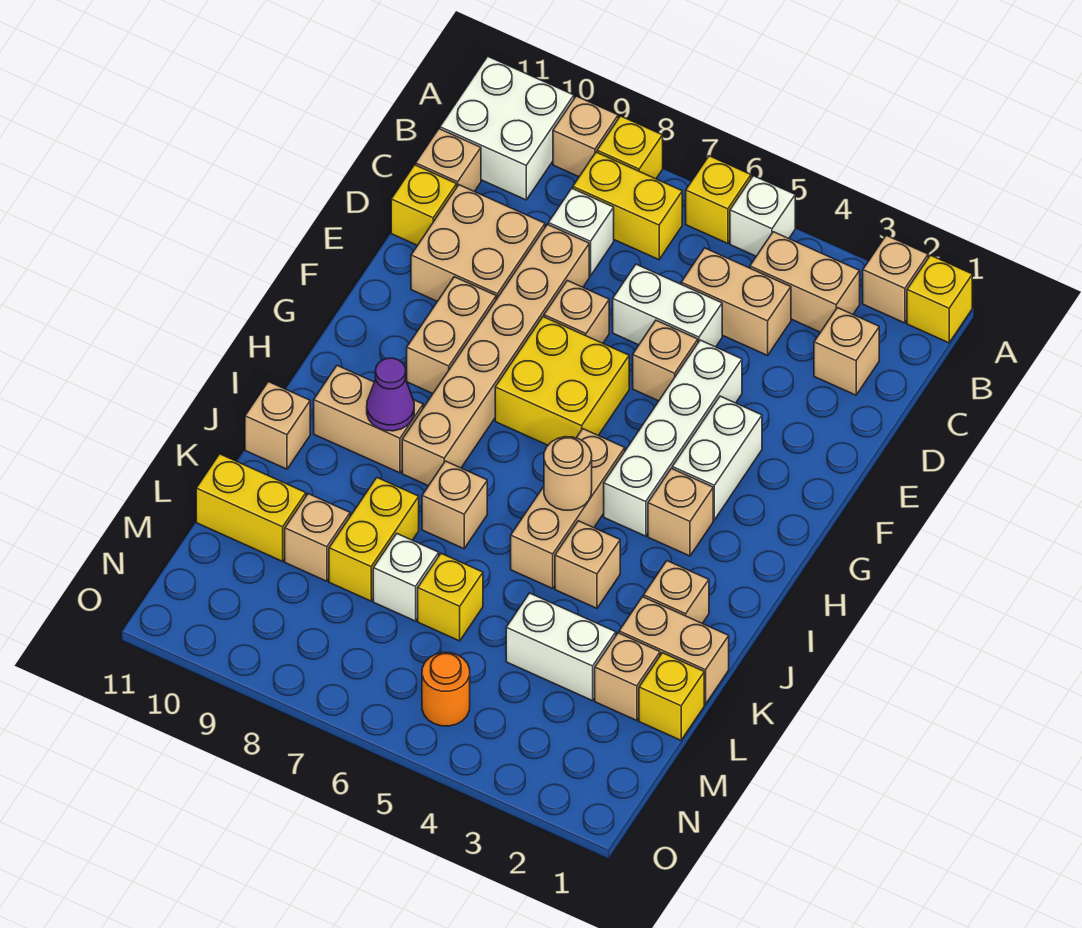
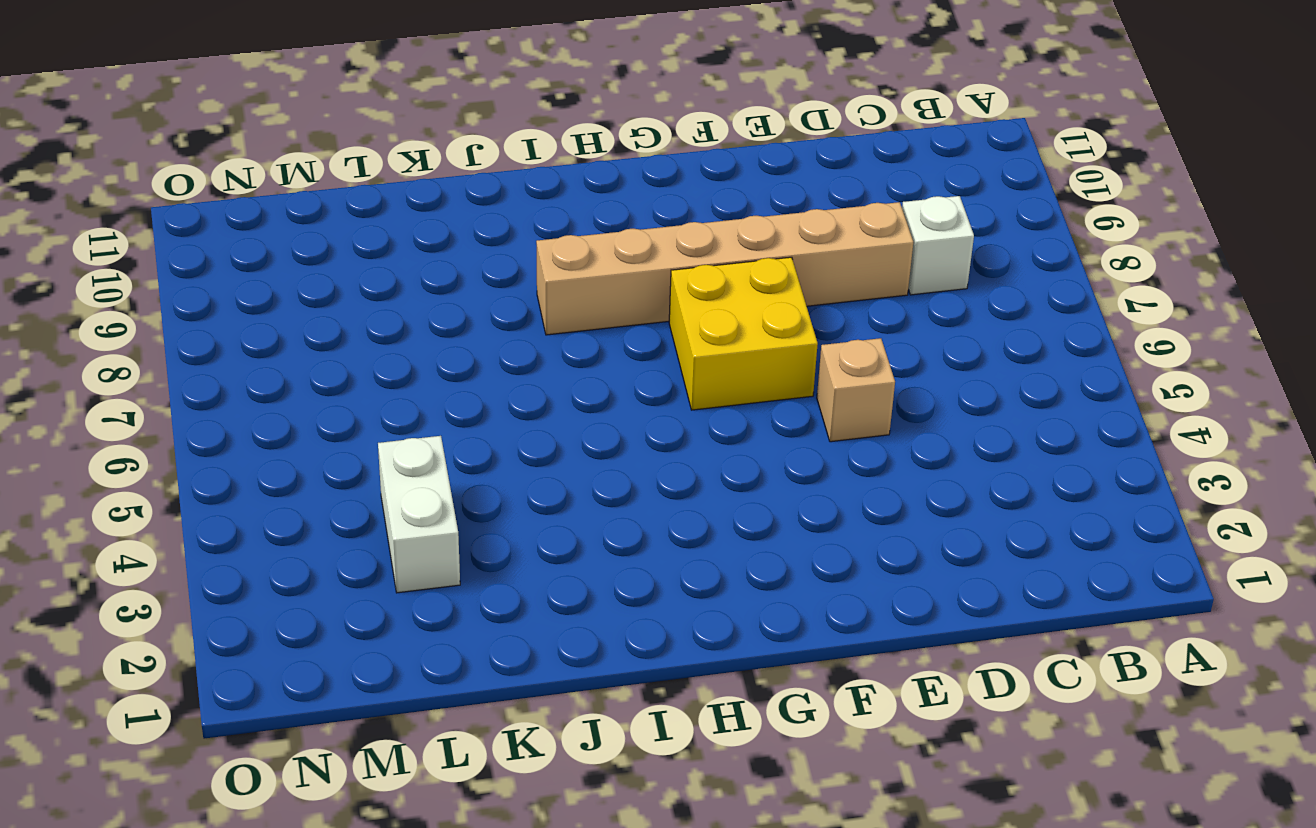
none -> yellow brick A1 level 1
none -> tan brick A2 level 1
none -> white brick A5 level 1
none -> yellow brick A6 level 1

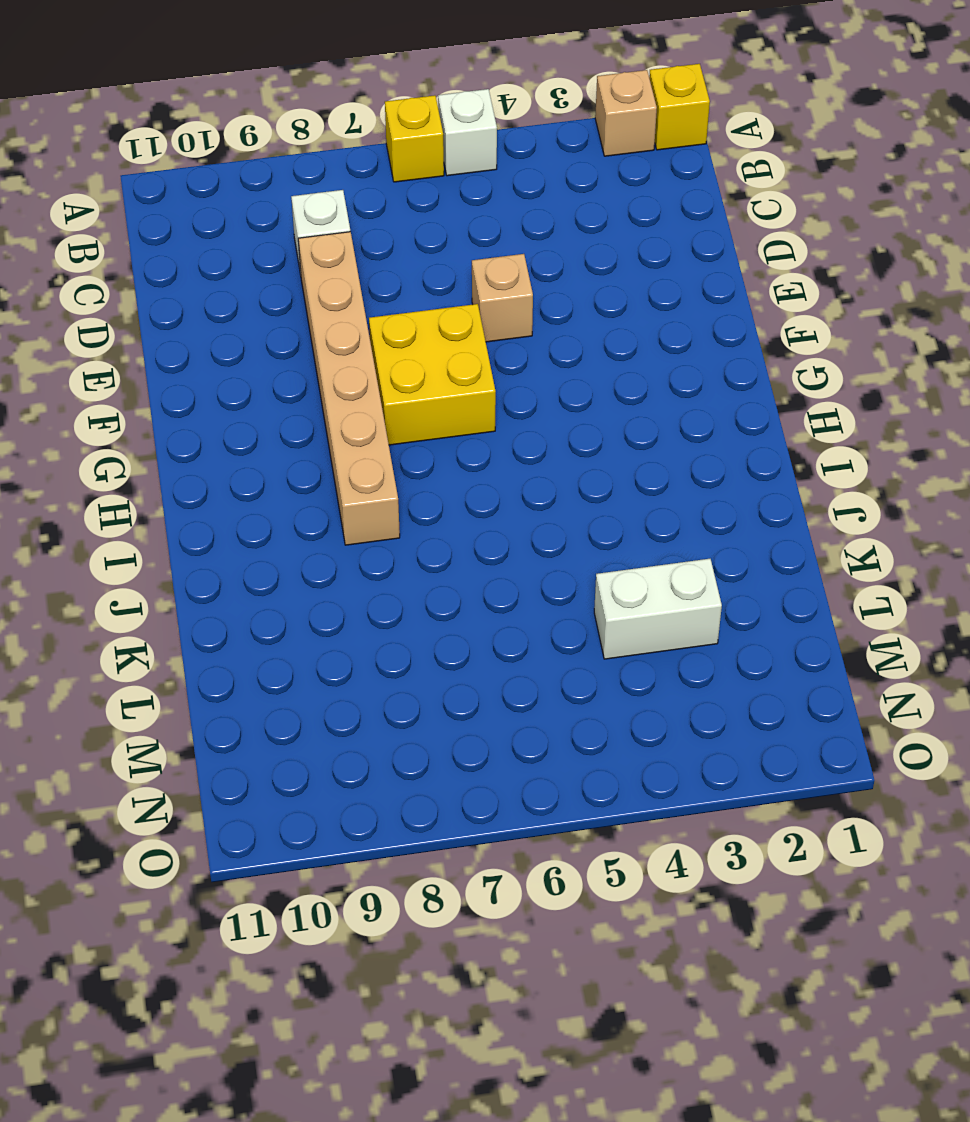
none -> yellow brick A8 level 1
none -> tan brick A9 level 1
none -> white brick A10:B11 level 1
none -> tan brick B3:B4 level 1

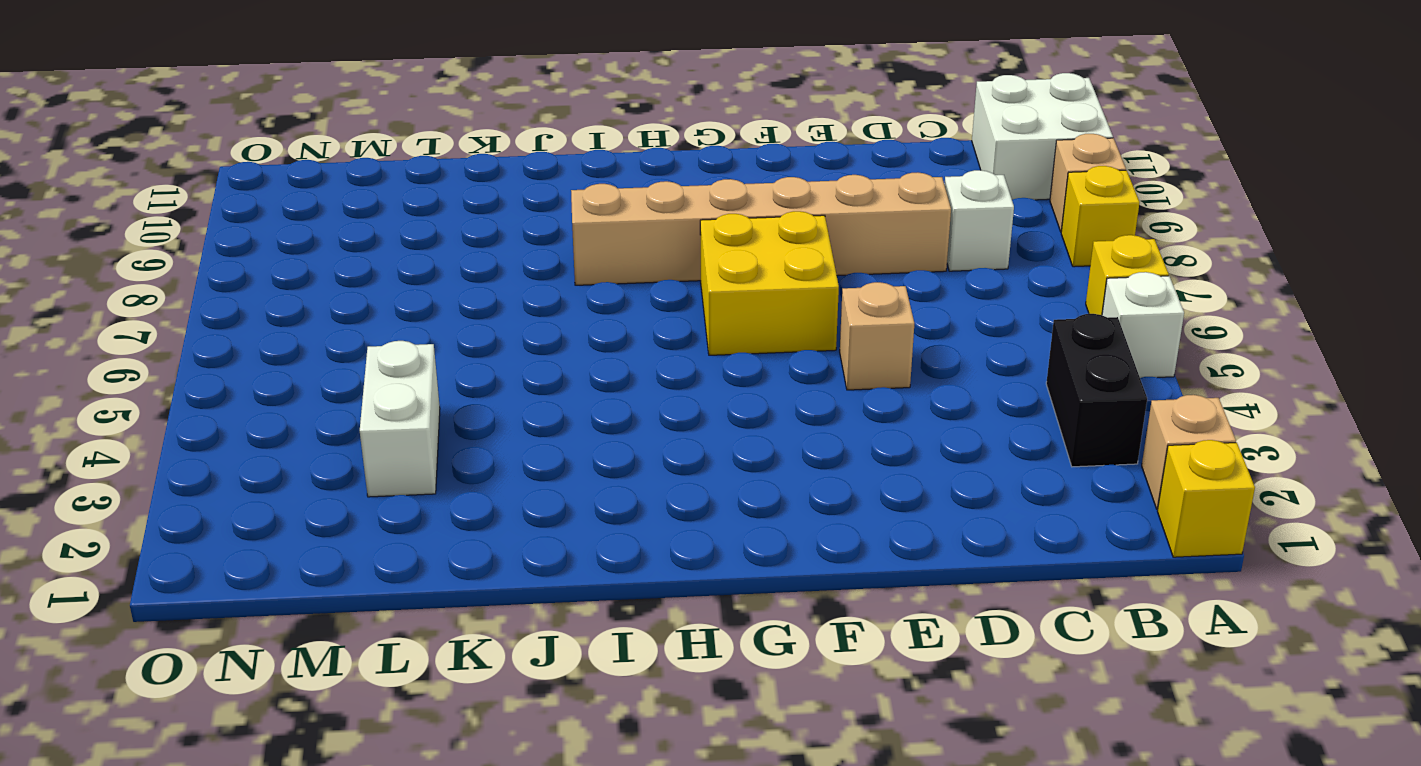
black brick B3:B4 level 1 -> tan brick B3:B4 level 1
none -> yellow brick B7:B8 level 1
none -> tan brick C2 level 1
none -> tan brick C4:C5 level 1
none -> tan brick C11 level 1

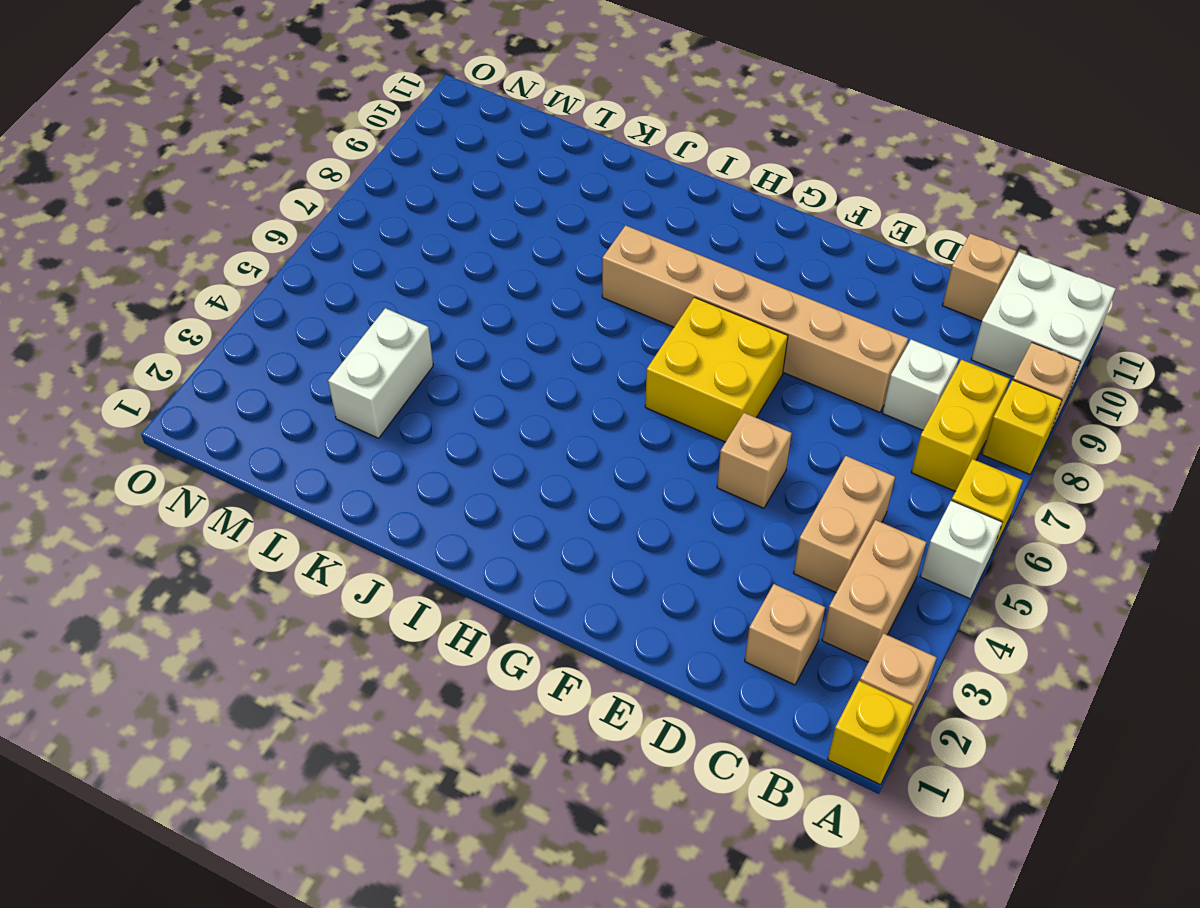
none -> white brick D5:D6 level 1
none -> tan brick D9:E10 level 1
none -> yellow brick D11 level 1
none -> white brick E4:H4 level 1

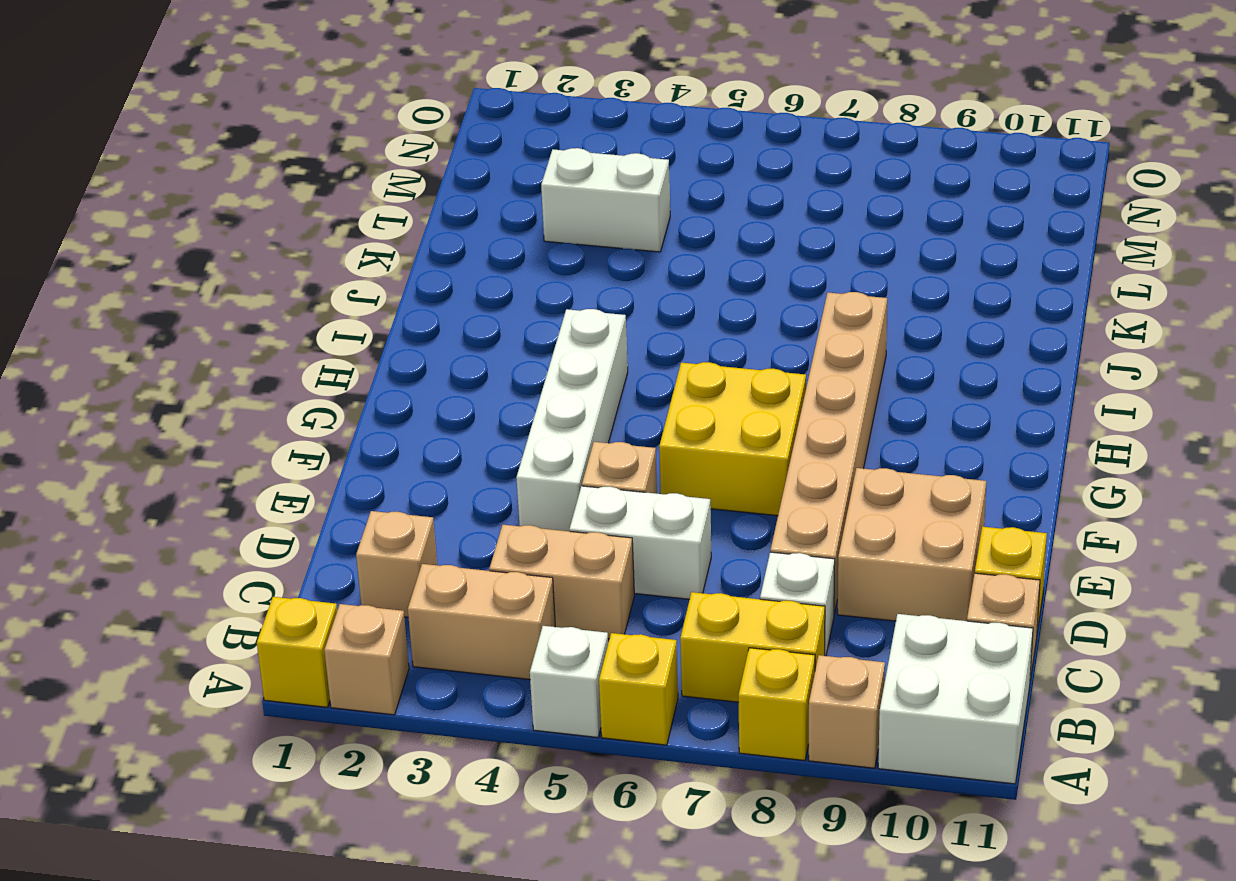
none -> tan brick E7 level 1
none -> white brick F3:G3 level 1
none -> tan brick F9:G9 level 1
none -> tan brick H3 level 1

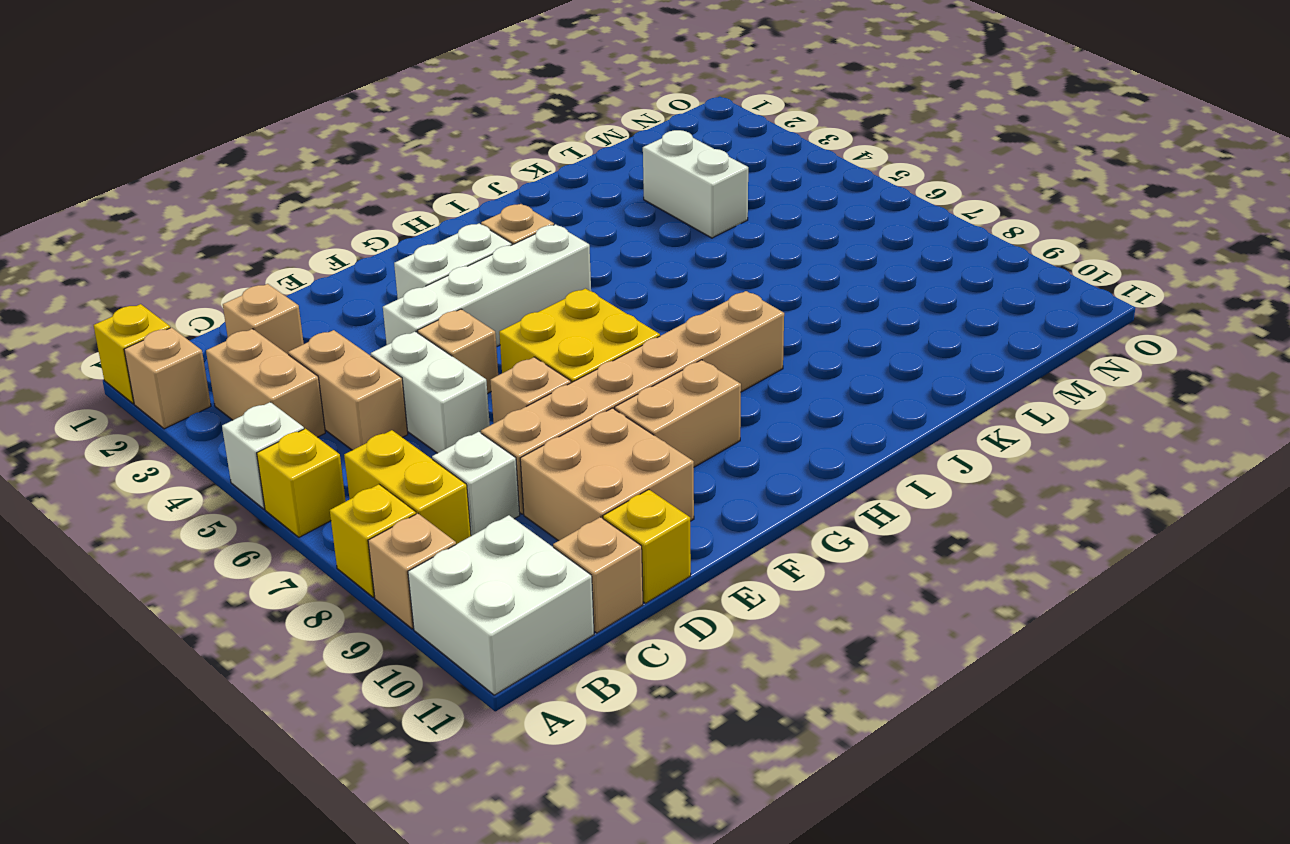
none -> tan brick H5:J5 level 1
none -> tan brick I9:I10 level 1
none -> tan brick J2 level 1
none -> tan brick J4 level 1

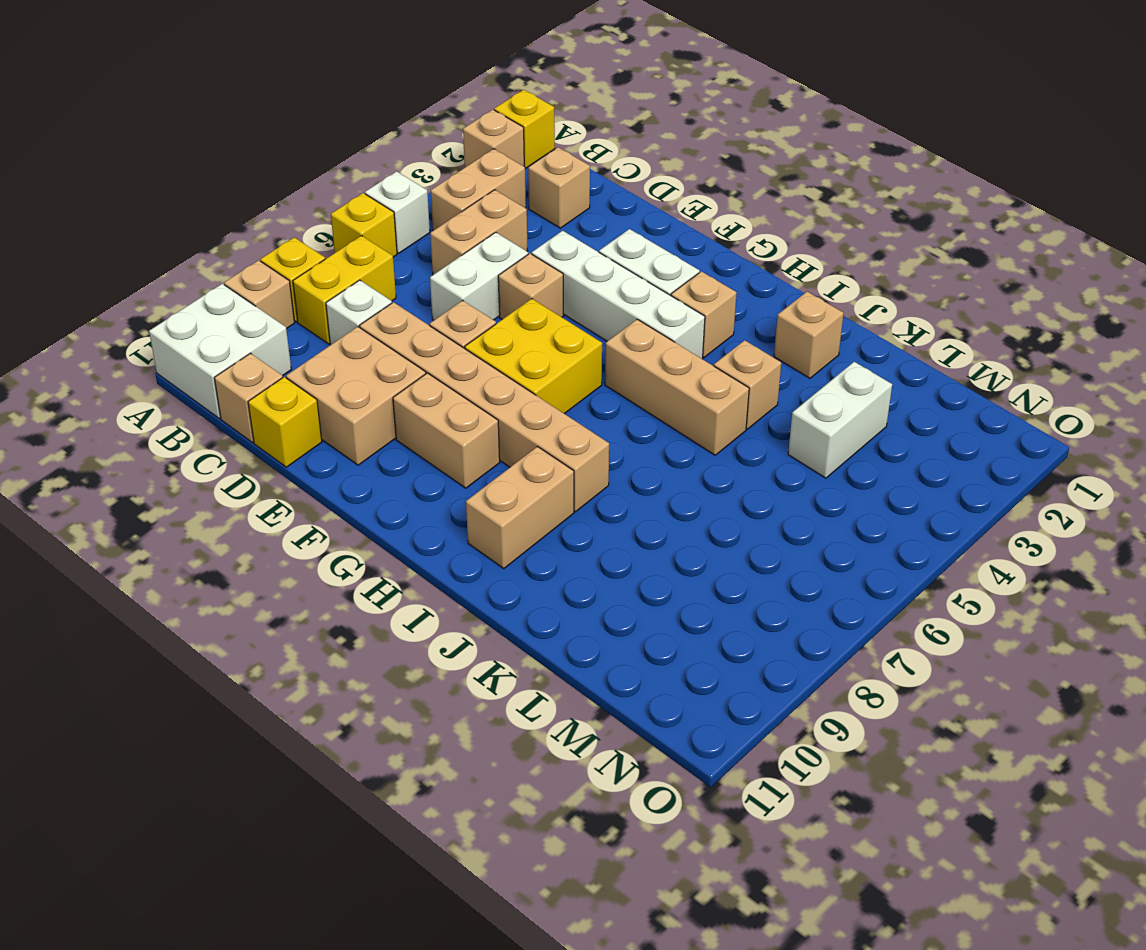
none -> tan brick J7 level 1
none -> tan brick J11 level 1
none -> tan brick K1:K2 level 1
none -> yellow brick K8:L8 level 1

